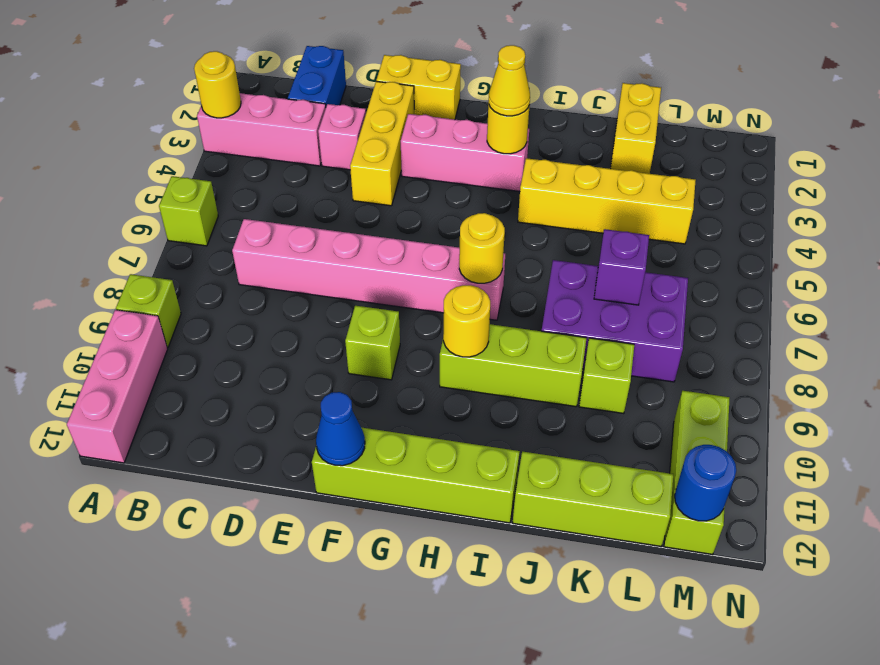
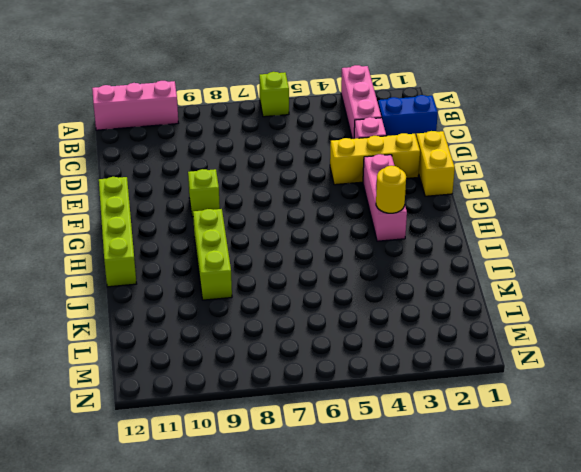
none -> lime brick A9 level 1
none -> pink brick C7:H7 level 1
none -> yellow brick I4:L4 level 1

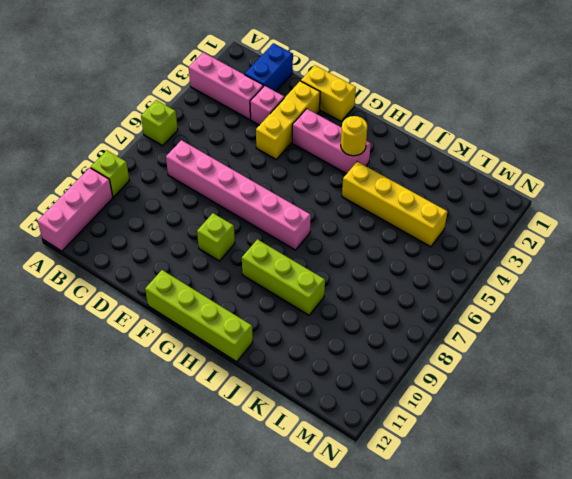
none -> purple brick J7:L8 level 1
none -> lime brick J12:L12 level 1
none -> yellow brick K1:K2 level 1

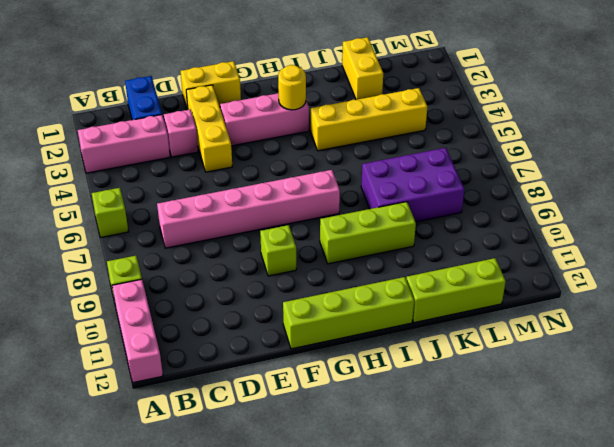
none -> lime brick K9 level 1
none -> lime brick M10:M12 level 1
none -> yellow round brick A3 level 2

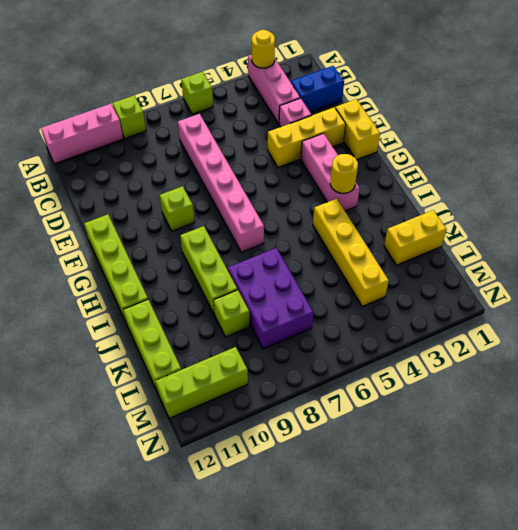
none -> blue cone F12 level 2
none -> yellow round brick H7 level 2
none -> yellow round brick H9 level 2

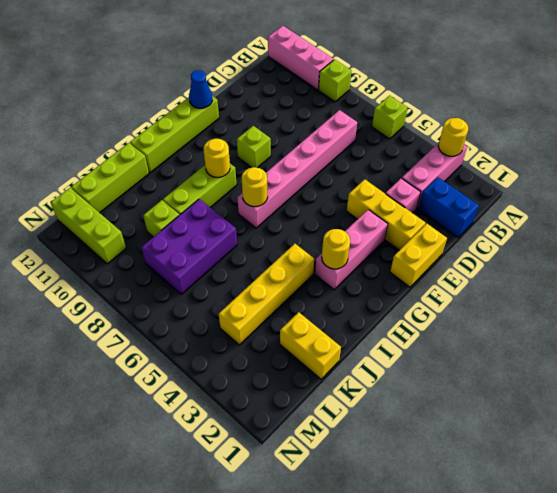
none -> purple brick K7 level 2
none -> blue round brick M12 level 2
none -> yellow cone H3 level 3

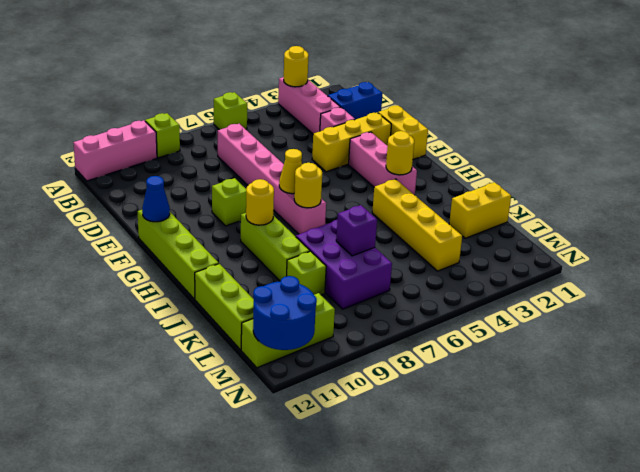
yellow cone G7 level 2 -> yellow cone H3 level 3
blue round brick M11:N12 level 2 -> blue round brick M12 level 2

